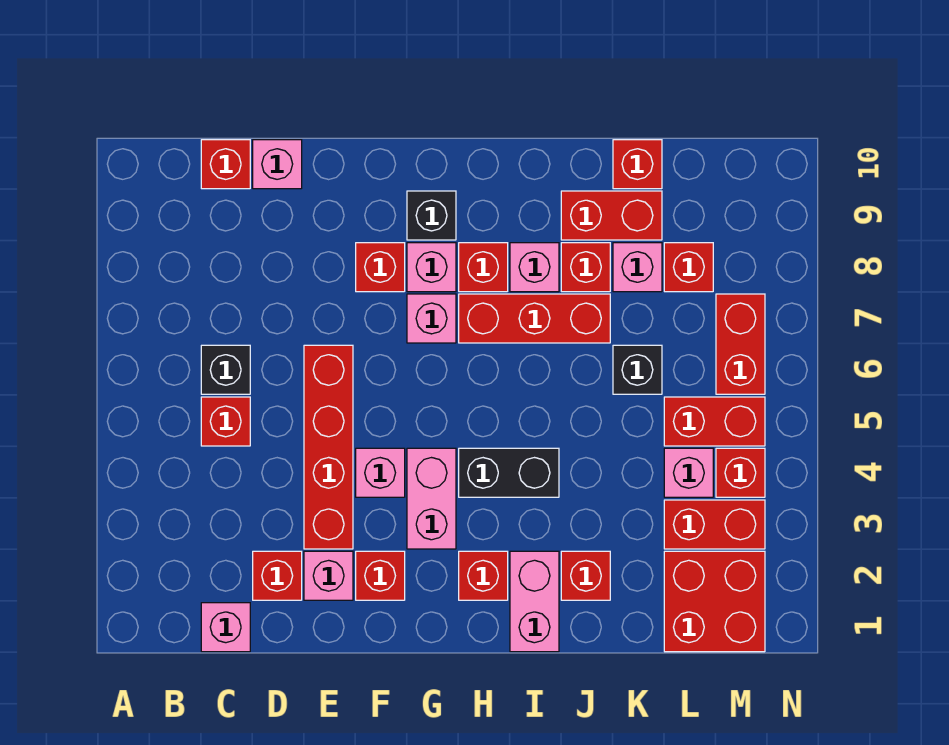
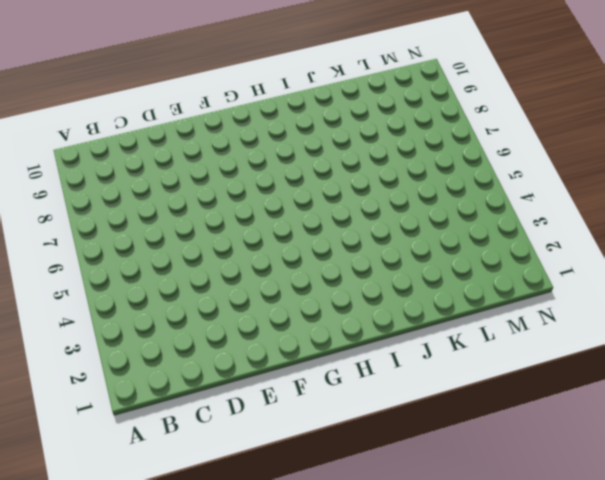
none -> pink brick C1 level 1
none -> red brick C5 level 1
none -> black brick C6 level 1
none -> red brick C10 level 1

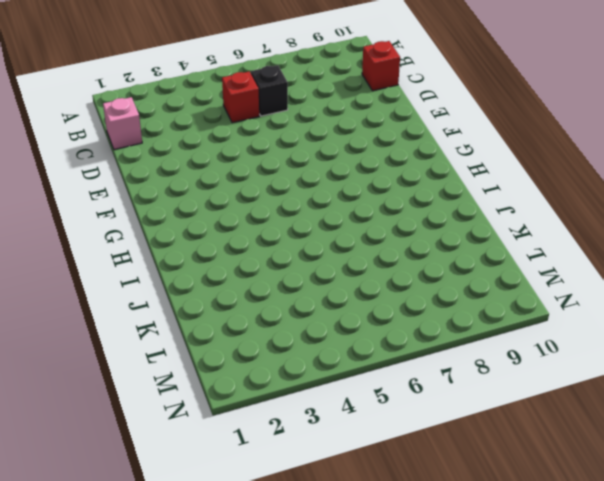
none -> red brick D2 level 1
none -> pink brick D10 level 1
none -> pink brick E2 level 1
none -> red brick E3:E6 level 1

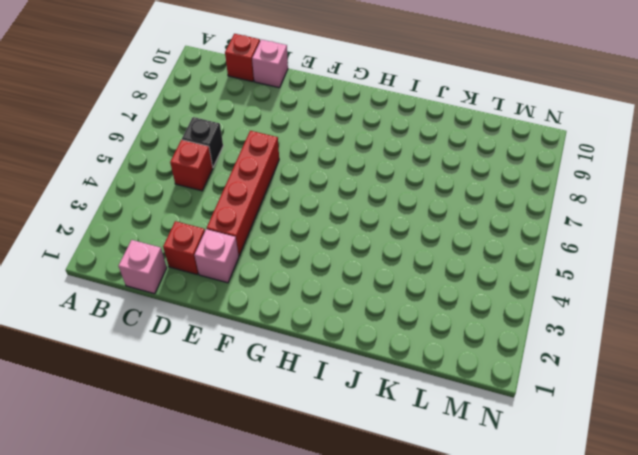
none -> red brick F2 level 1
none -> pink brick F4 level 1
none -> red brick F8 level 1
none -> pink brick G3:G4 level 1

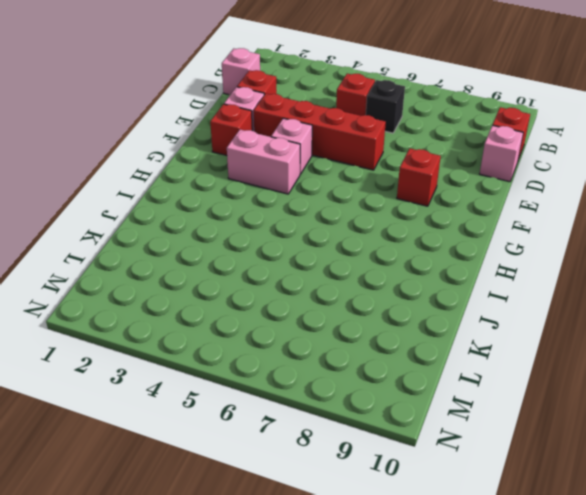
none -> pink brick G7 level 1
none -> pink brick G8 level 1
none -> black brick G9 level 1
none -> red brick H2 level 1

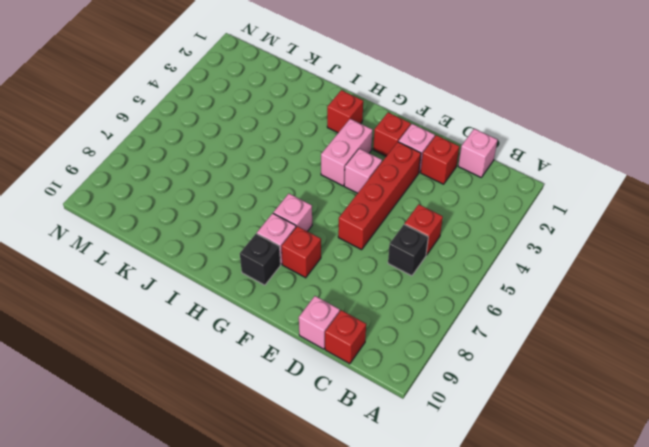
none -> black brick H4:I4 level 1
none -> red brick H7:J7 level 1
none -> red brick H8 level 1
none -> pink brick I1:I2 level 1

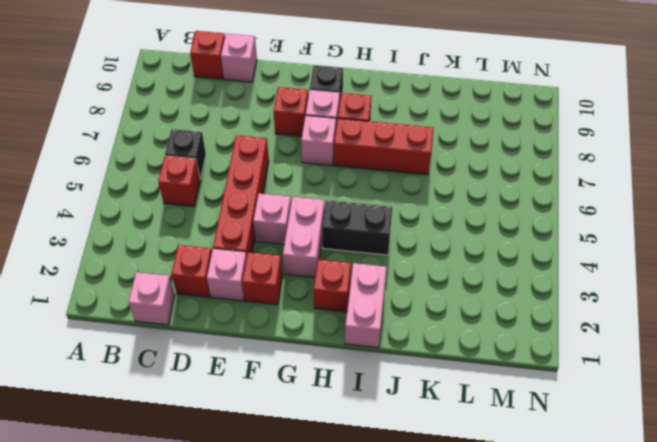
none -> pink brick I8 level 1
none -> red brick J2 level 1
none -> red brick J8 level 1
none -> red brick J9:K9 level 1

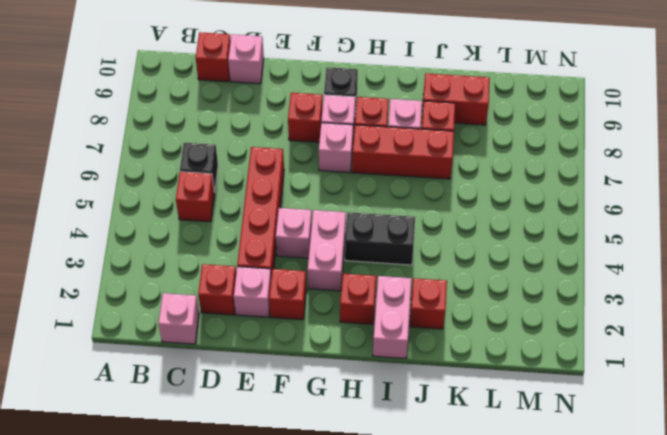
none -> black brick K6 level 1
none -> pink brick K8 level 1
none -> red brick K10 level 1
none -> red brick L1:M2 level 1

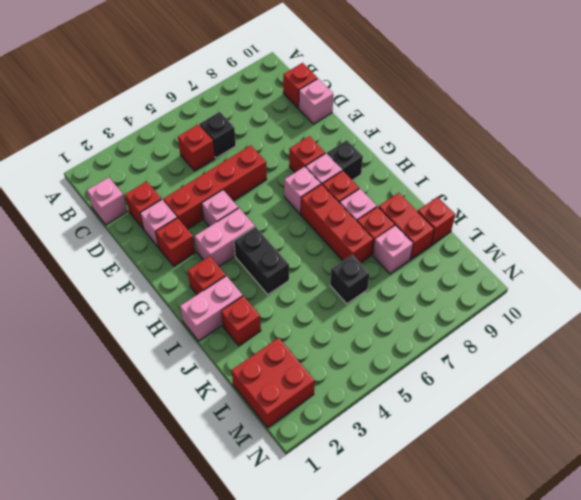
none -> red brick L3:M3 level 1
none -> pink brick L4 level 1
none -> red brick L5:M5 level 1
none -> red brick L8 level 1

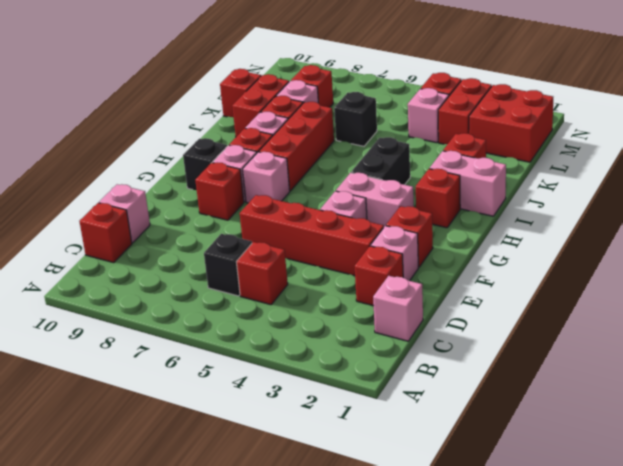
none -> red brick L5:M5 level 1
none -> red brick M6:M7 level 1

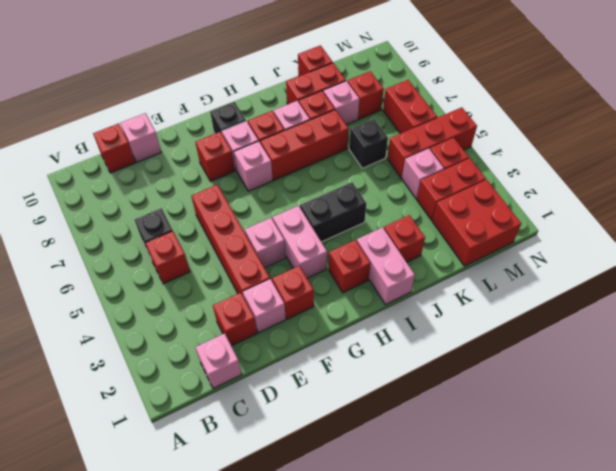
red brick L5:N5 level 1 -> red brick L5:M5 level 1

